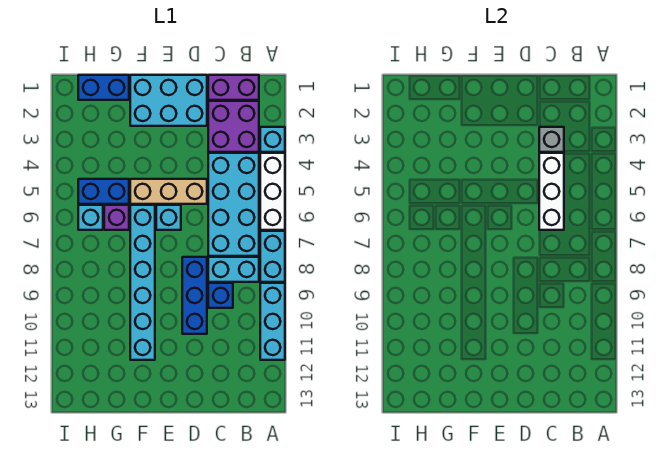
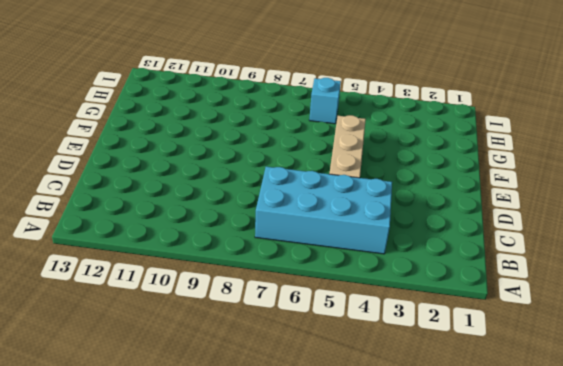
none -> cyan brick A3 level 1
none -> white brick A4:A6 level 1
none -> cyan brick A7:A8 level 1

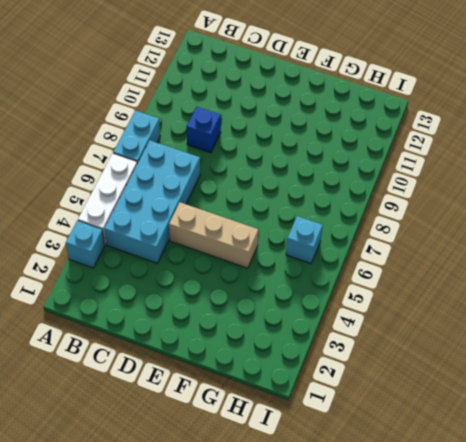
none -> cyan brick A9:A11 level 1
none -> purple brick B1:C1 level 1
none -> purple brick B2:C3 level 1

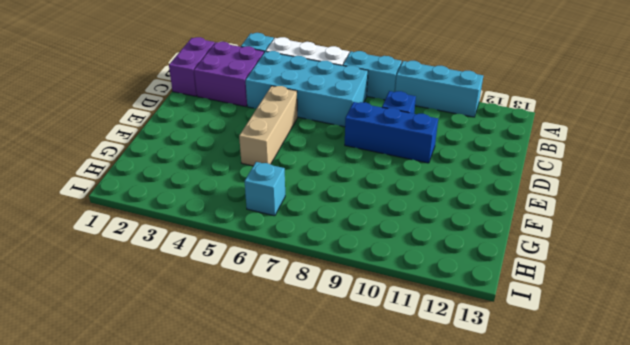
none -> cyan brick B8:C8 level 1
none -> cyan brick D1:F2 level 1
none -> cyan brick E6 level 1

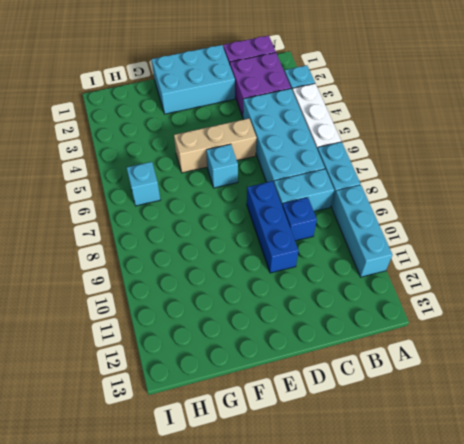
none -> cyan brick F6:F11 level 1
none -> blue brick G1:H1 level 1
none -> blue brick G5:H5 level 1

